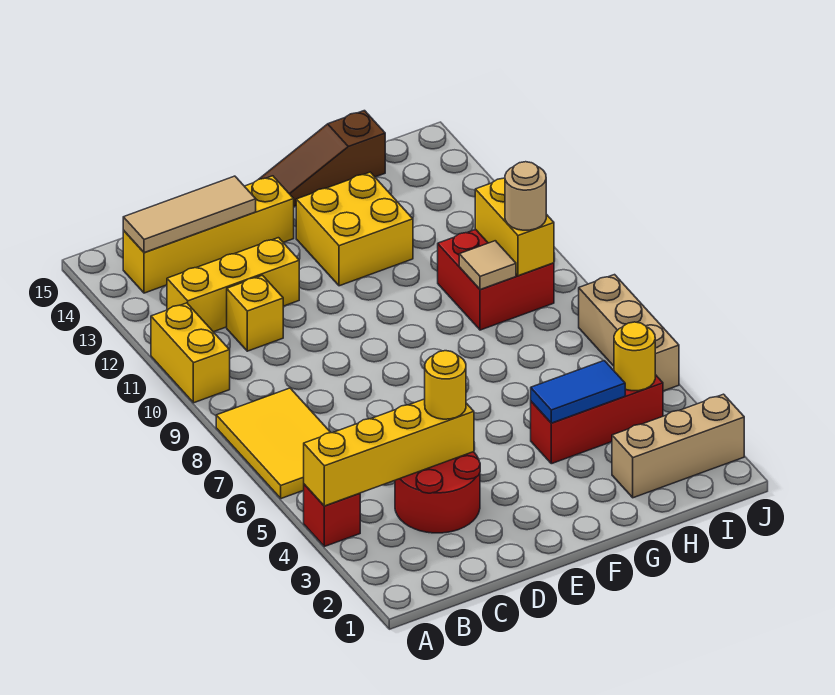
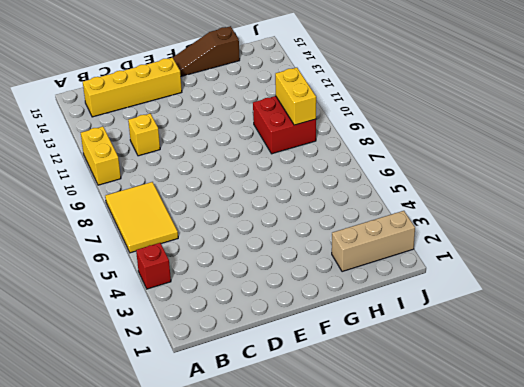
none -> yellow brick B12:D12 level 1
none -> red round brick C3:D4 level 1
none -> yellow brick F12:G13 level 1

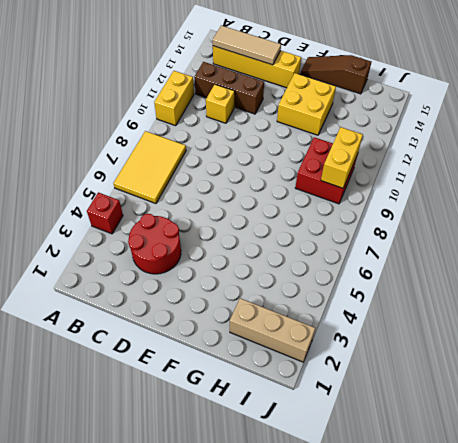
brown brick B12:D12 level 1 -> yellow brick B12:D12 level 1
none -> red brick G4:I4 level 1
none -> tan brick J5:J7 level 1
none -> yellow brick A4:D4 level 2

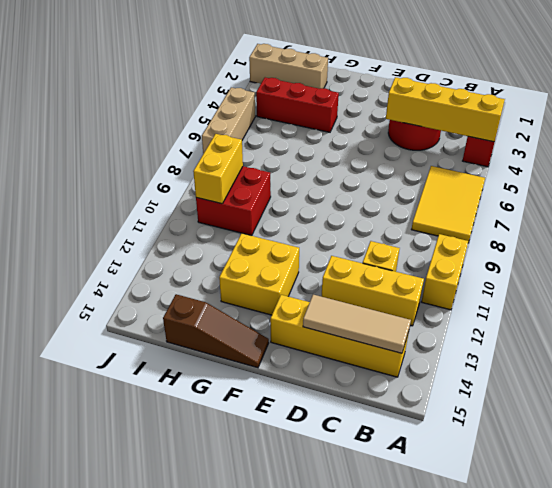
none -> blue tile G4:H4 level 2
none -> tan tile H9 level 2
none -> yellow round brick I4 level 2

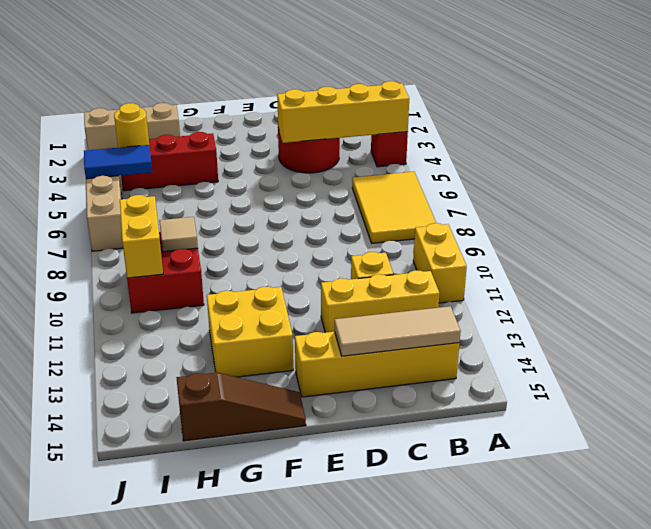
blue tile I5:J5 level 2 -> blue tile G4:H4 level 2
none -> yellow round brick D4 level 3
none -> tan round brick I9 level 3

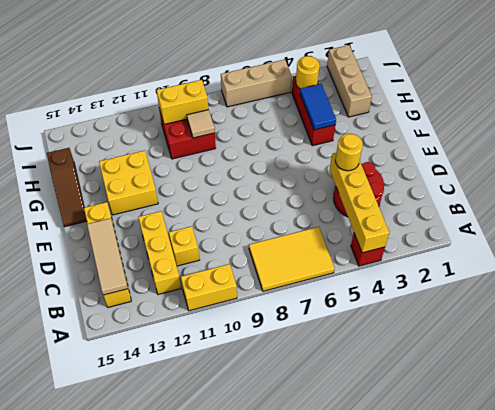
none -> tan round brick I9 level 3

